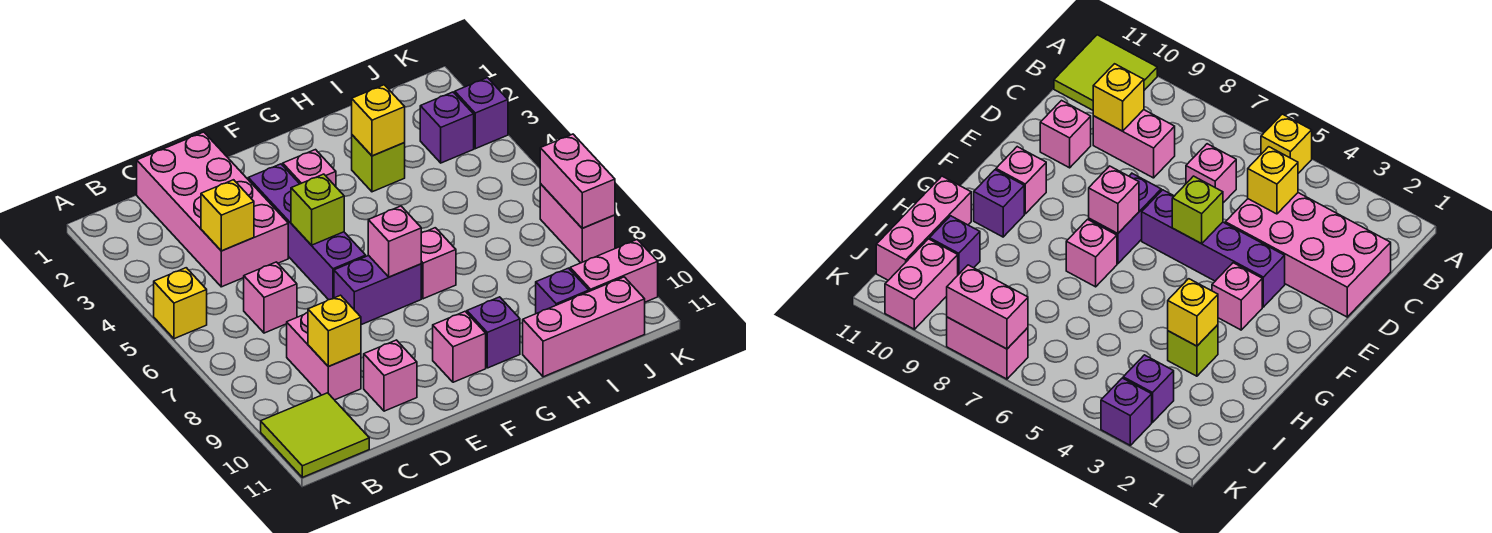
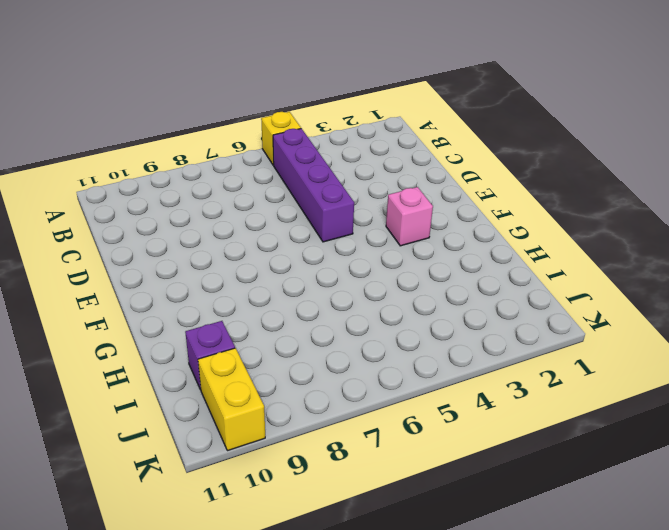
purple brick B5:E5 level 1 -> purple brick E3:E6 level 1
yellow brick J10:K10 level 1 -> pink brick J10:K10 level 1
none -> lime tile A10:B11 level 1
none -> pink brick C1:D4 level 1
none -> pink brick C6 level 1

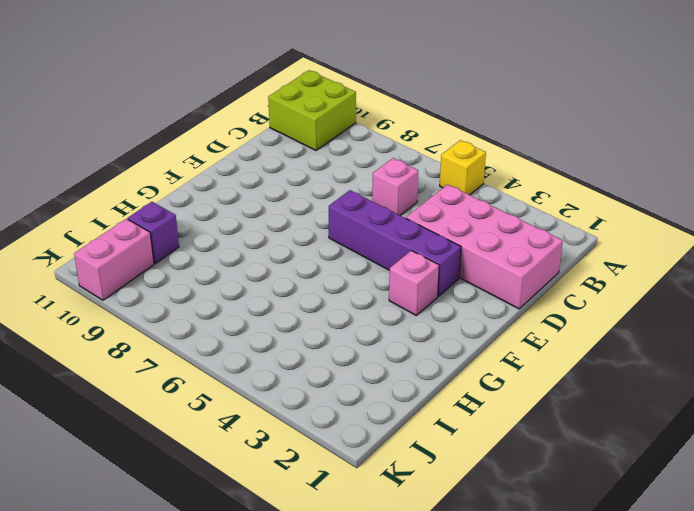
lime brick A10:B11 level 1 -> lime tile A10:B11 level 1
none -> pink brick C8:C9 level 1
none -> pink brick D10 level 1
none -> purple brick E7:F7 level 1

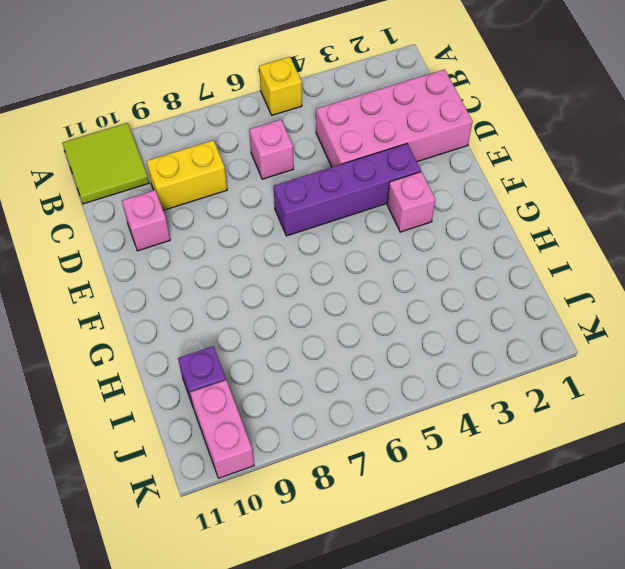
yellow brick C8:C9 level 1 -> pink brick C8:C9 level 1
none -> purple brick E7:F7 level 1
none -> pink brick F10 level 1
none -> pink brick G7 level 1

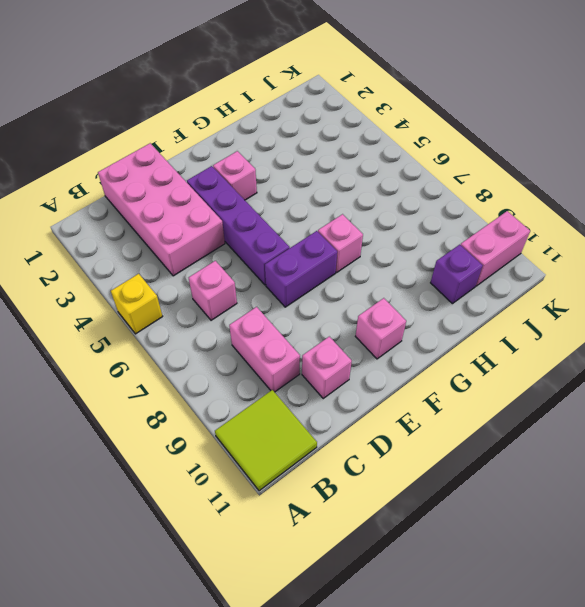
none -> purple brick G10 level 1
none -> lime brick H3 level 1
none -> pink brick H11:J11 level 1

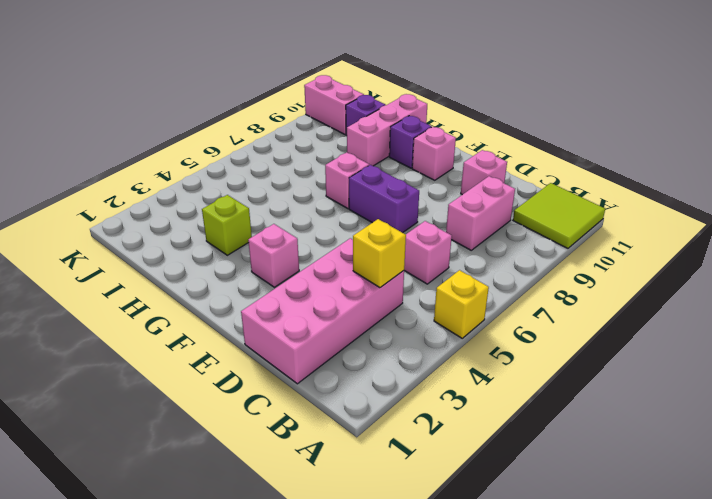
pink brick H9:H11 level 1 -> pink brick H11:J11 level 1
none -> purple brick E3:E6 level 1
none -> purple brick J3 level 1
none -> purple brick K3 level 1

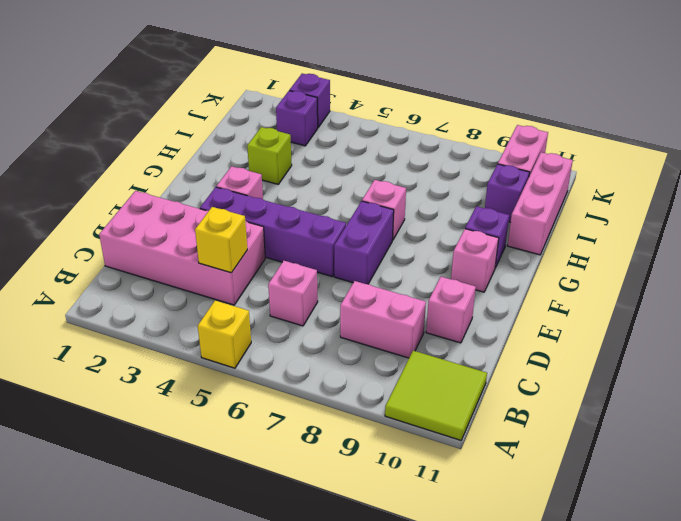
none -> pink brick K7:K8 level 1
none -> yellow brick C9 level 2
none -> lime brick E5 level 2

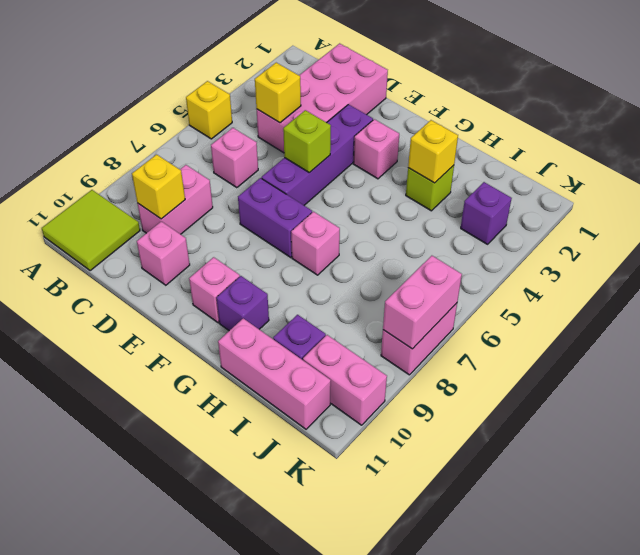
none -> purple brick K3 level 1
none -> pink brick F7 level 2

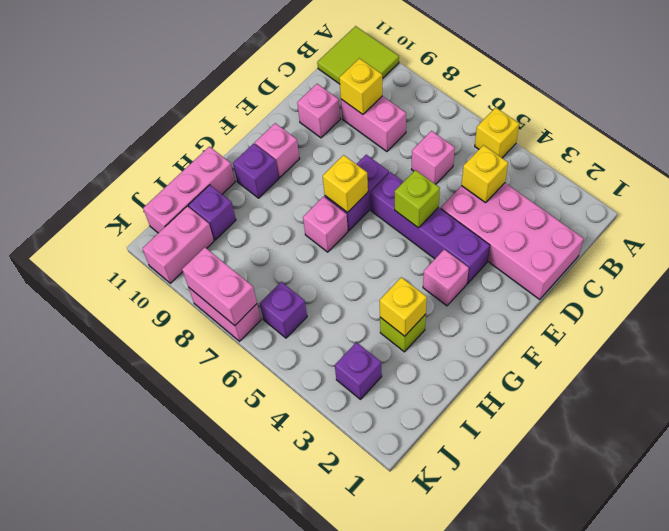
yellow brick F7 level 2 -> pink brick F7 level 2
purple brick J6 level 1 -> purple brick K3 level 1

